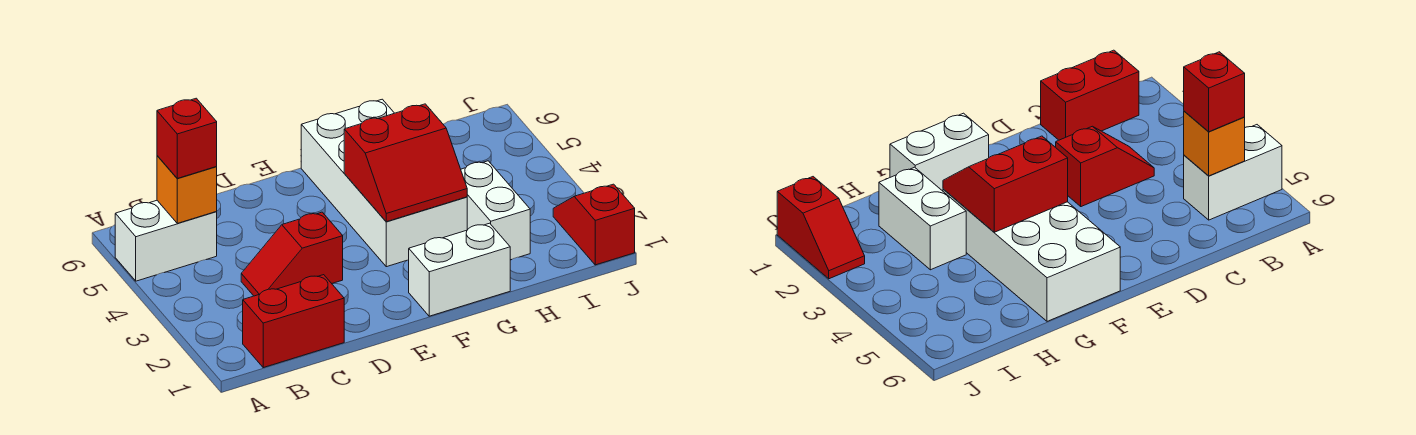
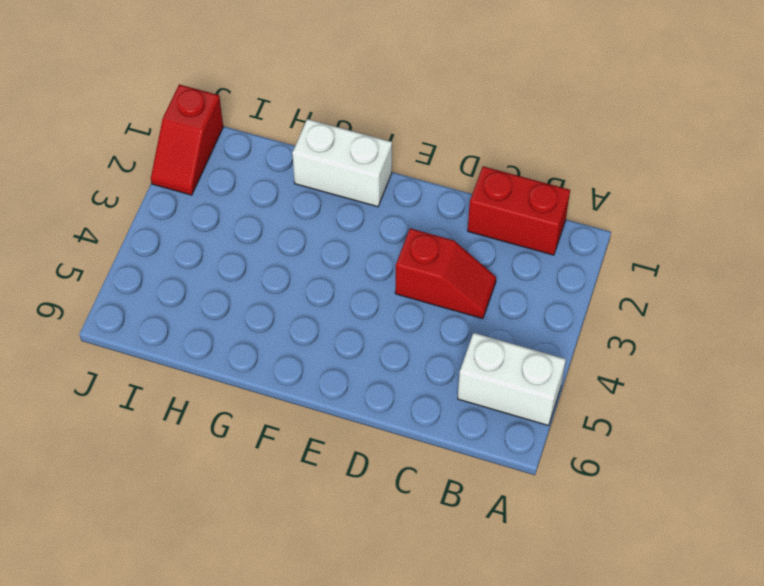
none -> white brick F3:G6 level 1
none -> white brick H2:H3 level 1

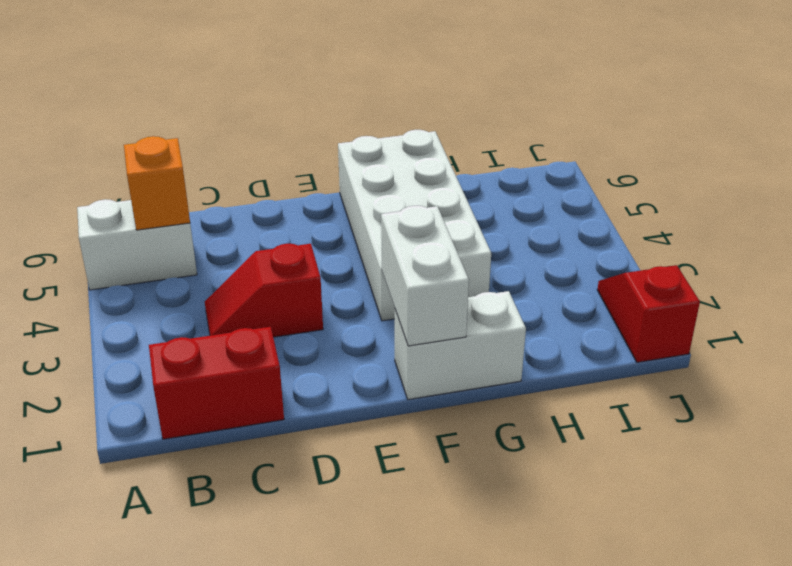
white brick F1:F2 level 2 -> white brick H2:H3 level 1
none -> red slope F3:G4 level 2 top 4
none -> red brick B5 level 3

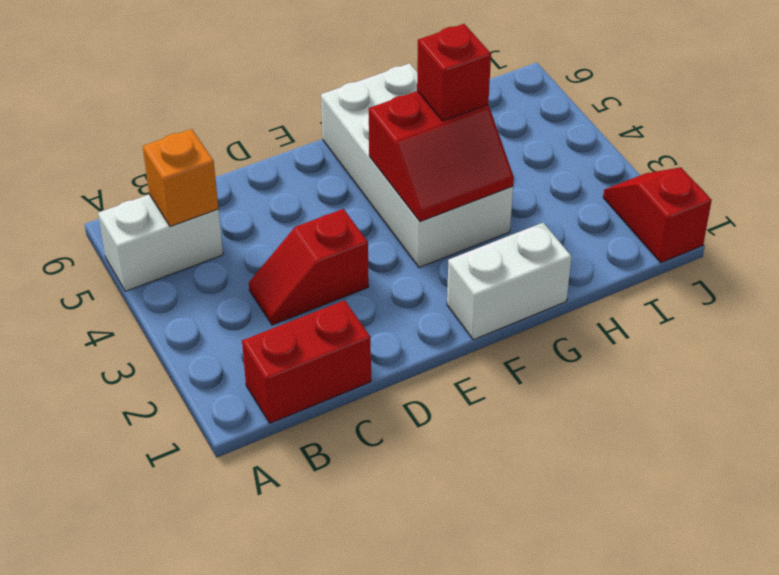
red brick G4 level 3 -> red brick B5 level 3
none -> white brick H2:H3 level 1

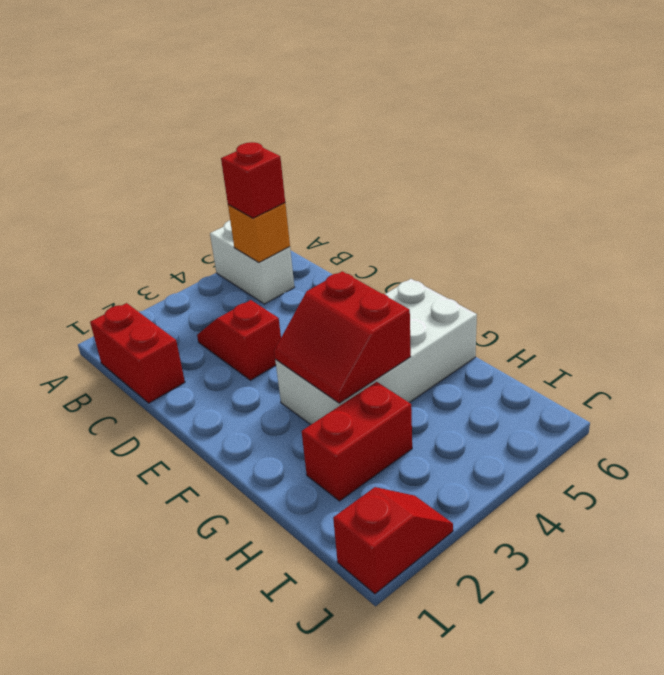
red brick H2:H3 level 1 -> white brick H2:H3 level 1
none -> white brick F1:G1 level 1

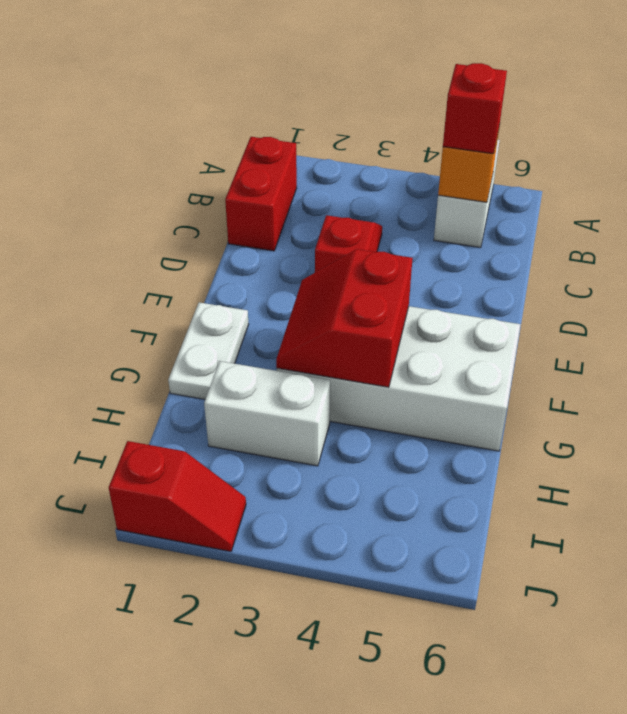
white plate F1:G1 level 1 -> white brick F1:G1 level 1

